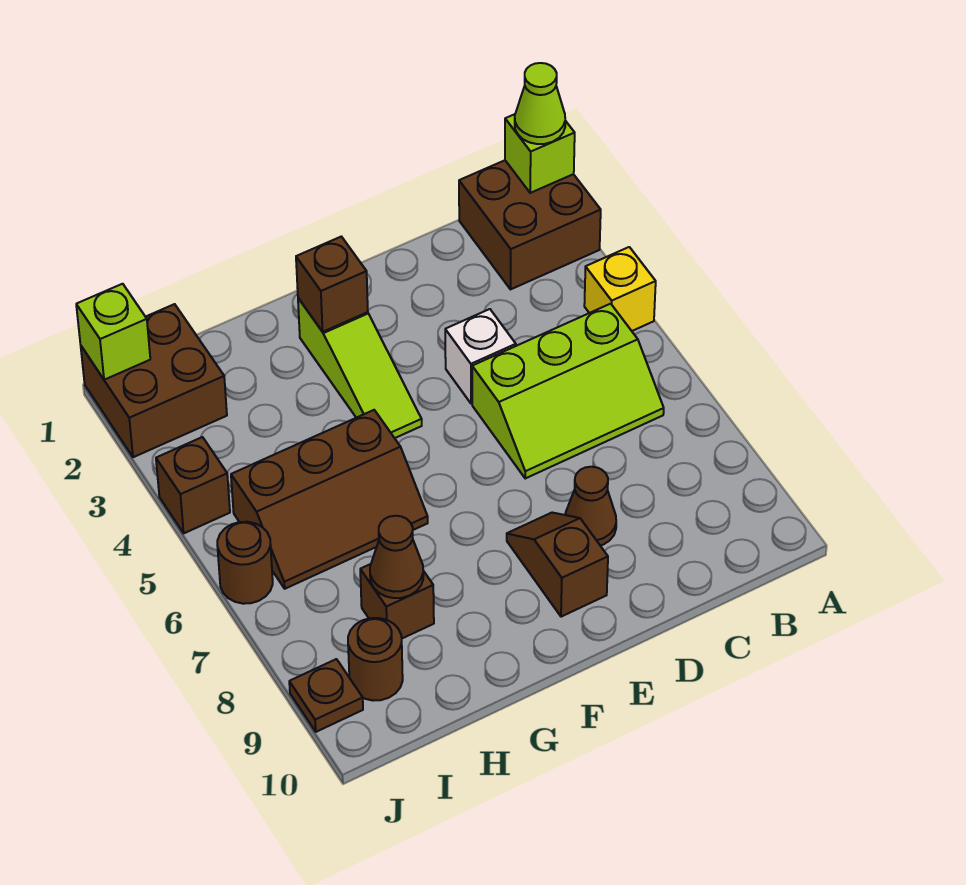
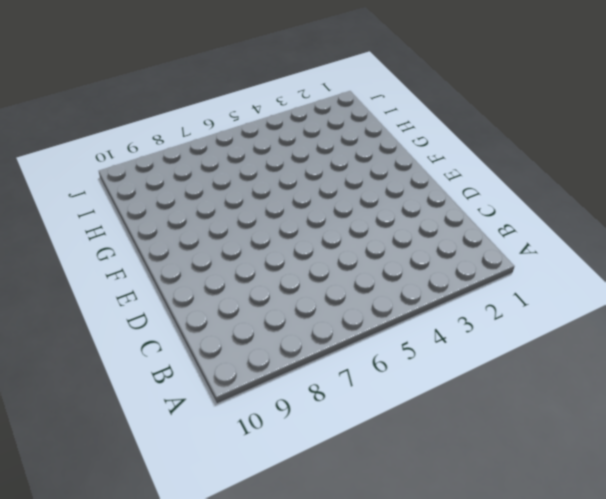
none -> brown brick A1:B2 level 1
none -> yellow brick A4 level 1
none -> lime slope B5:D6 level 1 top 5

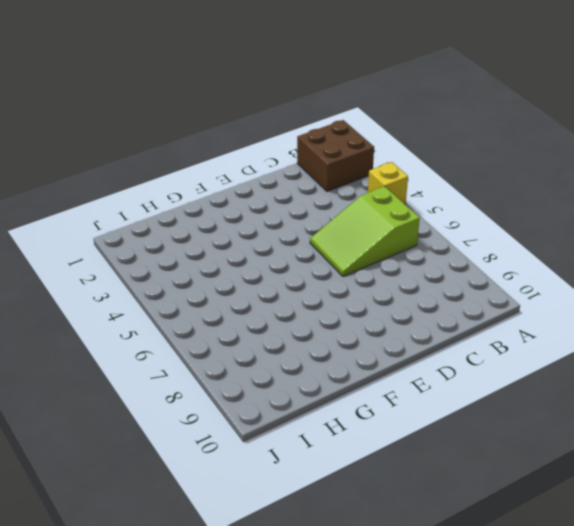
lime slope B5:D6 level 1 top B -> lime slope B5:D6 level 1 top 5
none -> white brick D4 level 1
none -> brown cone D8 level 1
none -> brown slope E8:E9 level 1 top 9

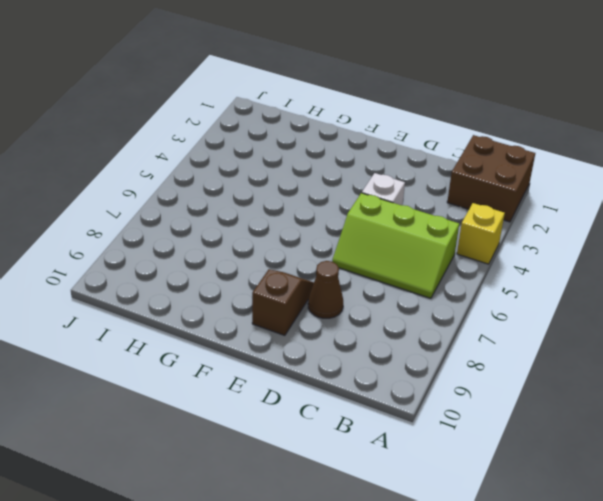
none -> lime slope F2:F4 level 1 top 2
none -> brown slope G5:I6 level 1 top 5
none -> brown brick H8 level 1

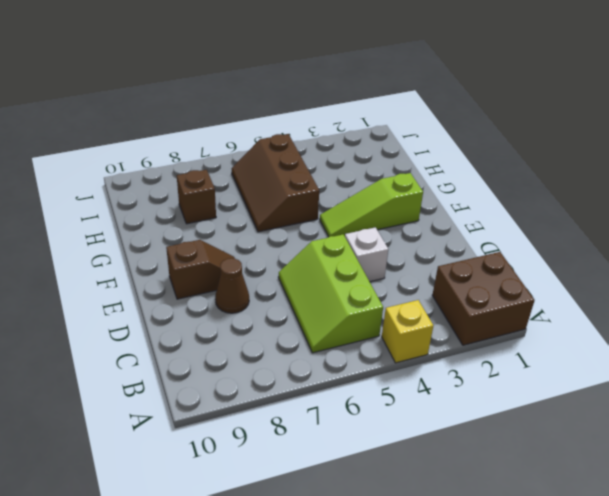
none -> brown brick I1:J2 level 1
none -> brown round brick I9 level 1
none -> brown brick J4 level 1

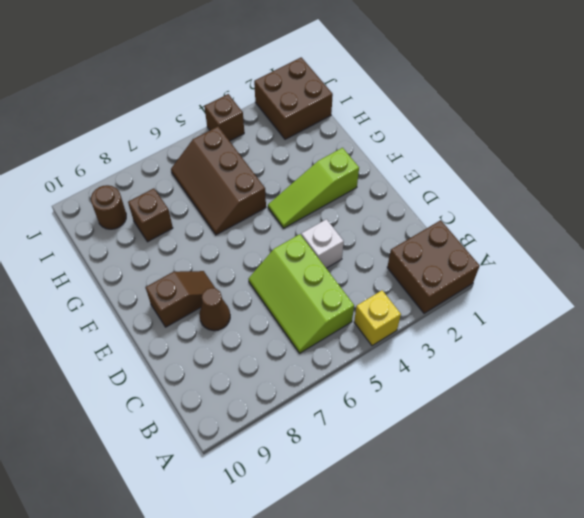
none -> brown round brick J6 level 1
none -> brown plate J9 level 1
none -> lime brick A1 level 2

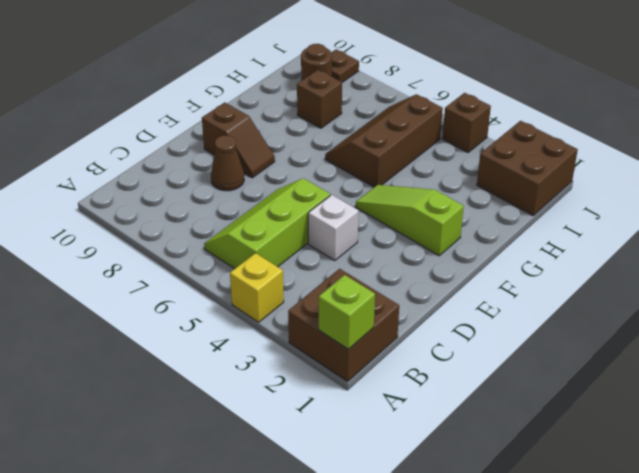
none -> brown round brick J6 level 1
none -> brown brick F2 level 2
none -> brown cone H8 level 2

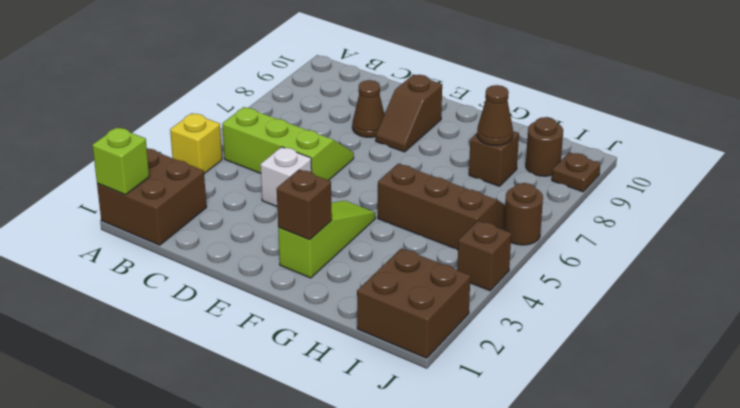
none -> lime brick J1 level 2
none -> lime cone A1 level 3

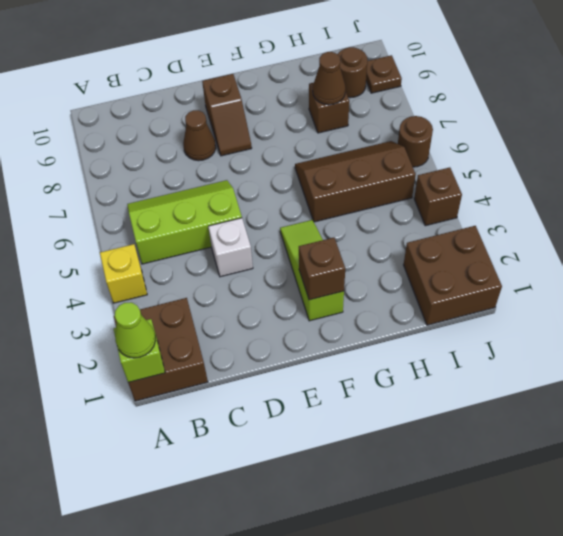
none -> lime brick J1 level 2

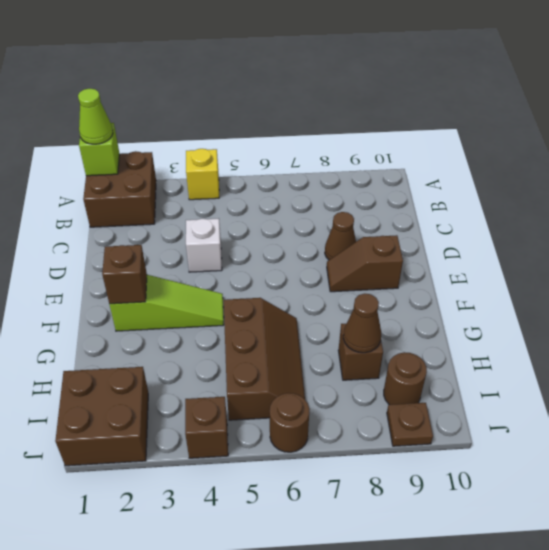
none -> lime slope B5:D6 level 1 top 5
none -> lime brick J1 level 2

